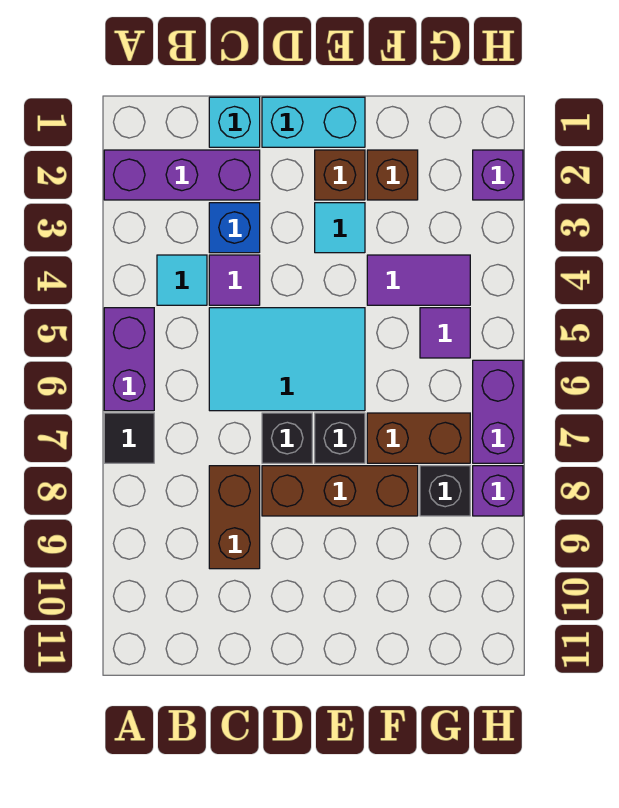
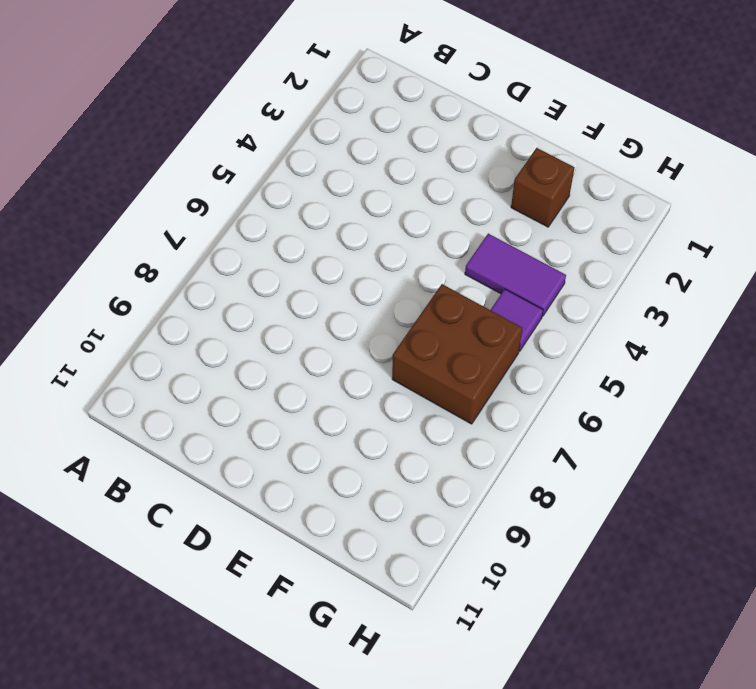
brown brick F6:G7 level 1 -> brown brick F7:G7 level 1
none -> purple brick A2:C2 level 1
none -> purple brick A5:A6 level 1
none -> black tile A7 level 1

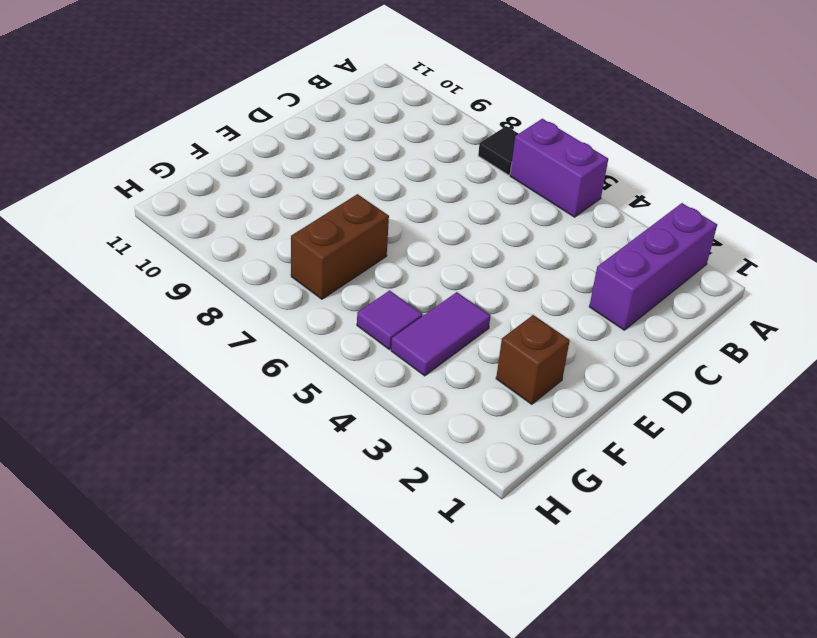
none -> cyan tile B4 level 1
none -> cyan brick C1 level 1
none -> blue brick C3 level 1

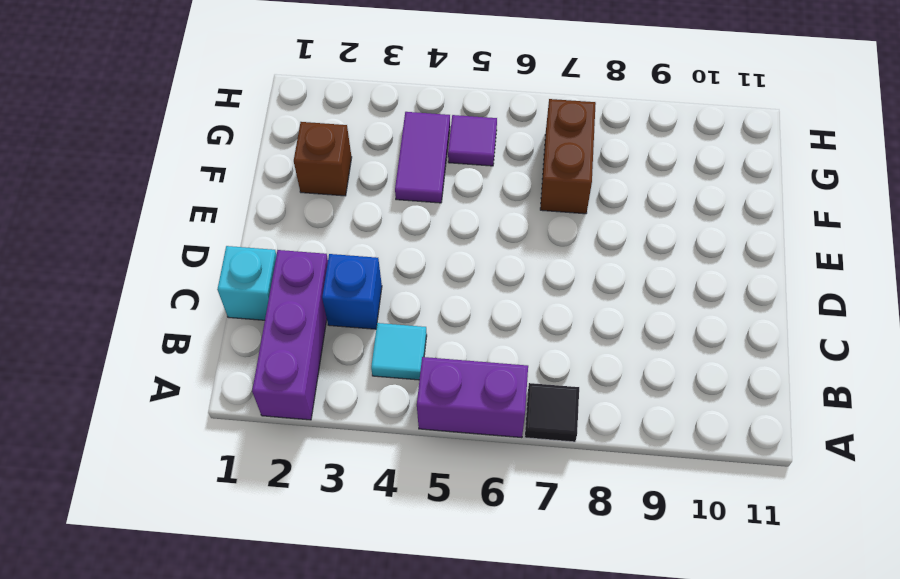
none -> purple tile C4 level 1
none -> cyan tile C5:E6 level 1
none -> brown brick C8:C9 level 1

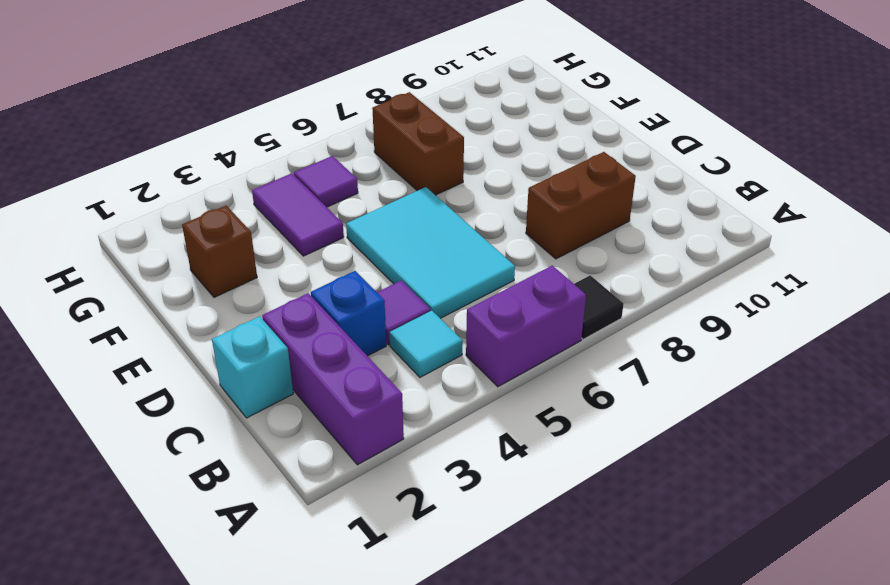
none -> cyan brick D1:E1 level 1
none -> black brick D7 level 1
none -> brown brick D8:F8 level 1

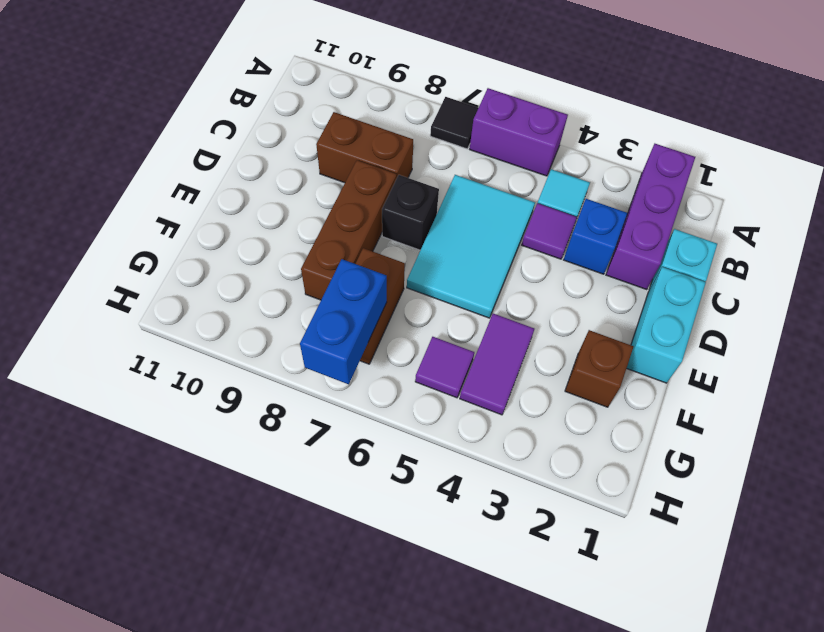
blue brick G7:H7 level 2 -> none
none -> brown brick E2 level 1
none -> cyan tile E3 level 1
none -> black brick E7 level 1

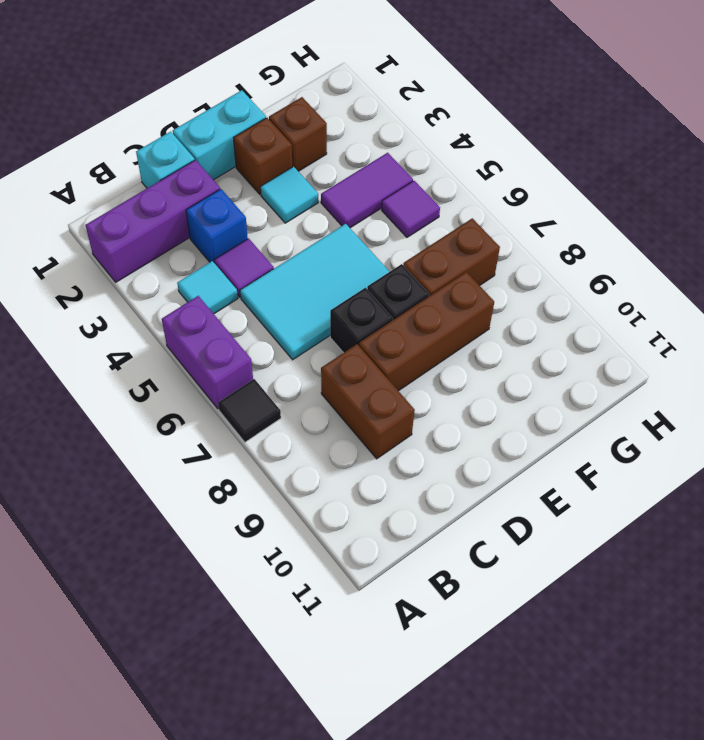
none -> black brick G8 level 1
none -> purple brick H2 level 1
none -> purple brick H6:H7 level 1

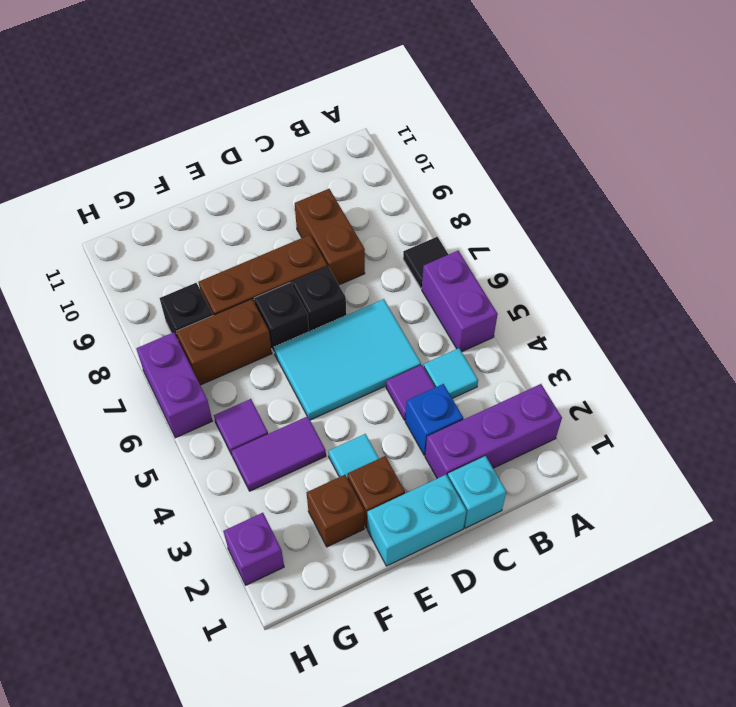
none -> purple brick H8 level 1

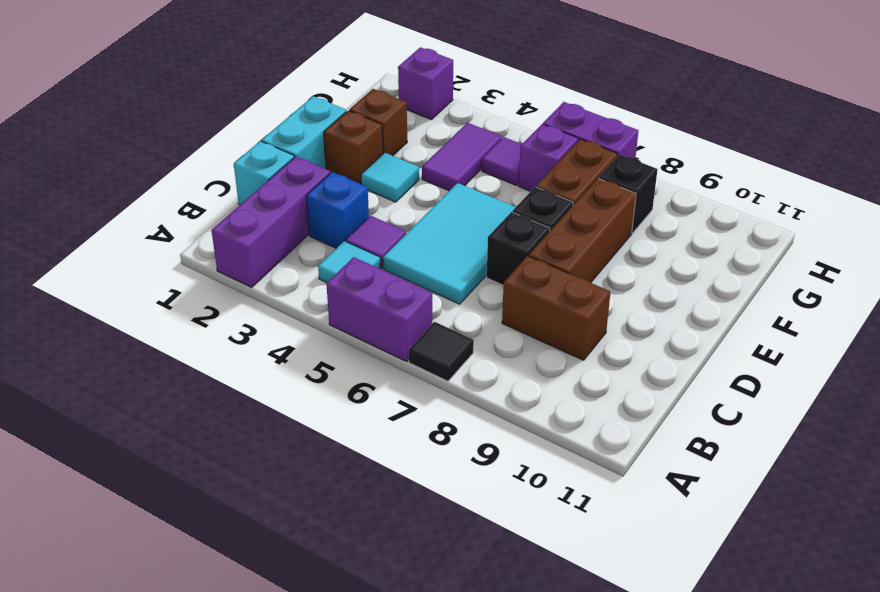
purple brick G6 level 1 -> purple brick H8 level 1

